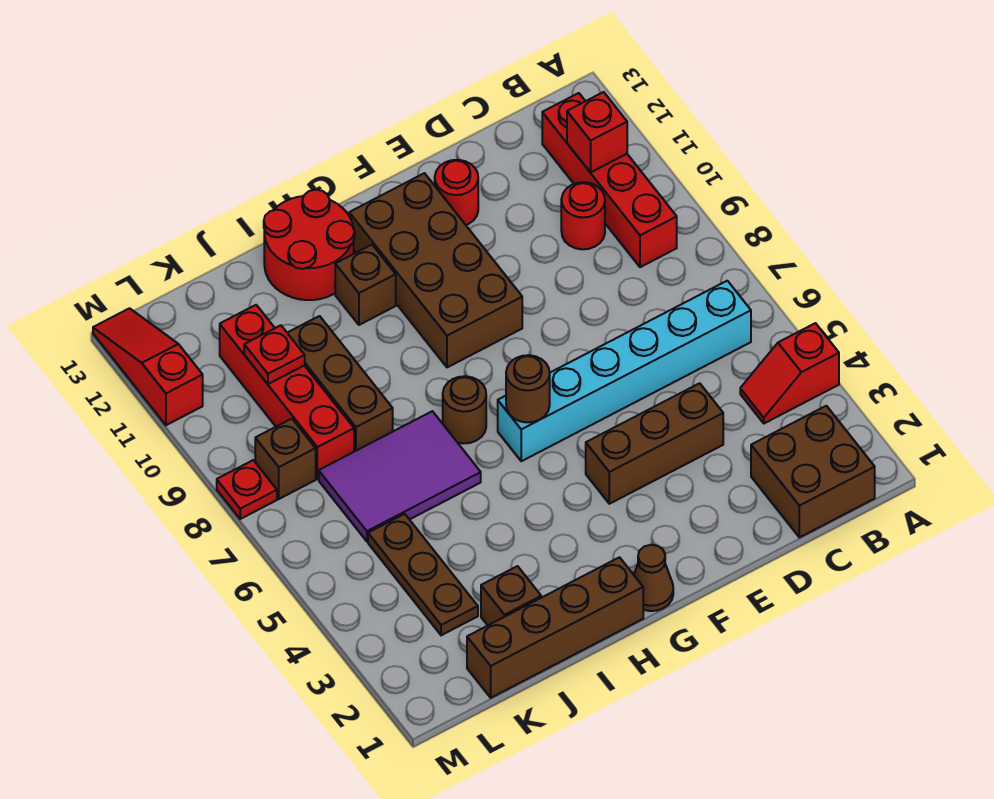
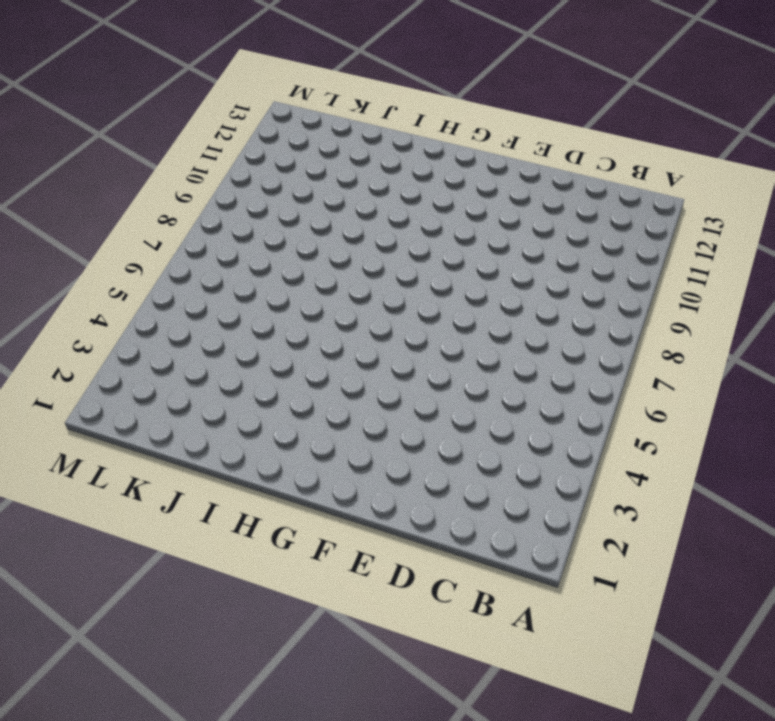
none -> red slope A4:B4 level 1 top A
none -> brown brick B1:C2 level 1
none -> cyan brick B6:G6 level 1

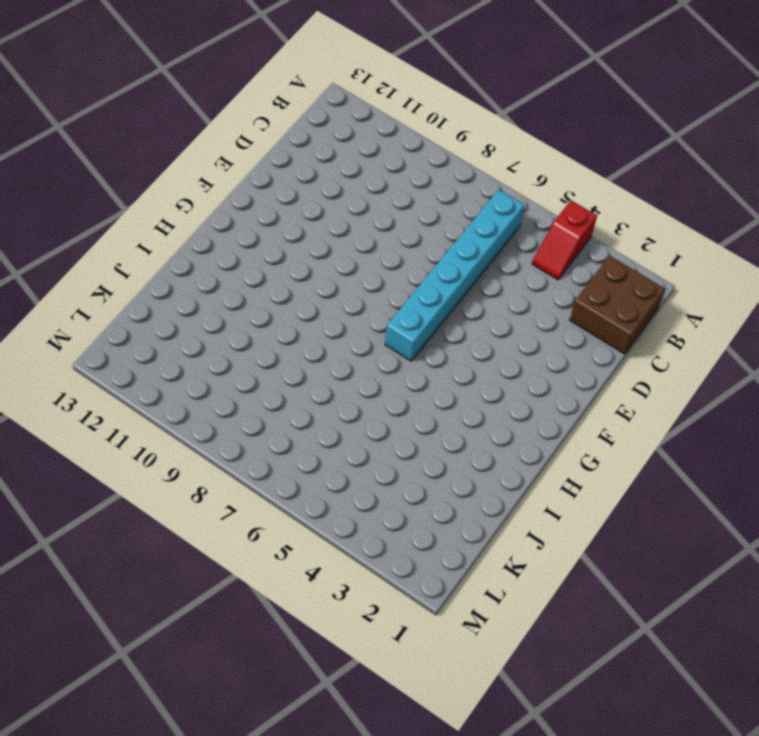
none -> red brick B9:B12 level 1
none -> red round brick C10 level 1
none -> brown brick D4:F4 level 1

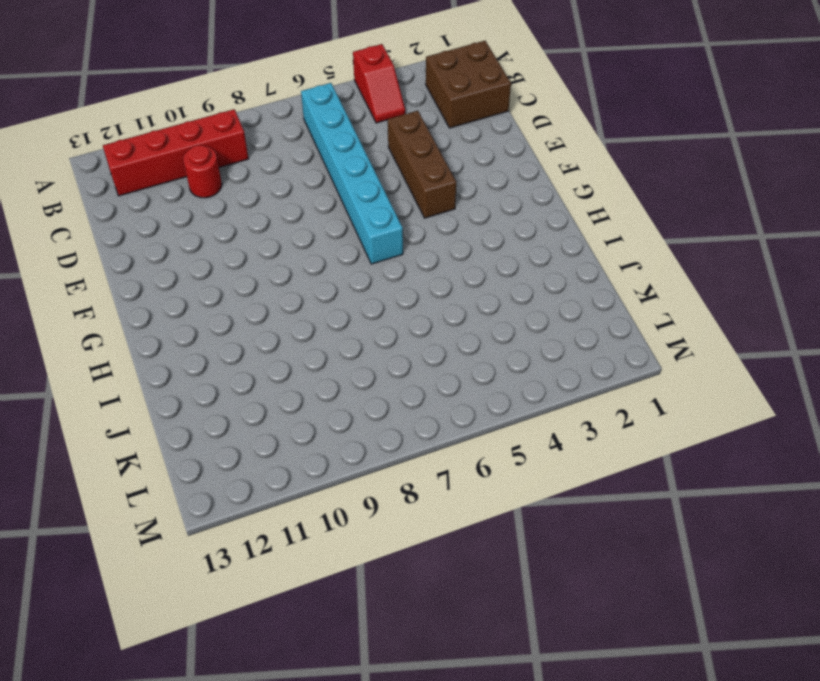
none -> red round brick E12 level 1
none -> brown brick F9:G12 level 1
none -> brown cone G1 level 1

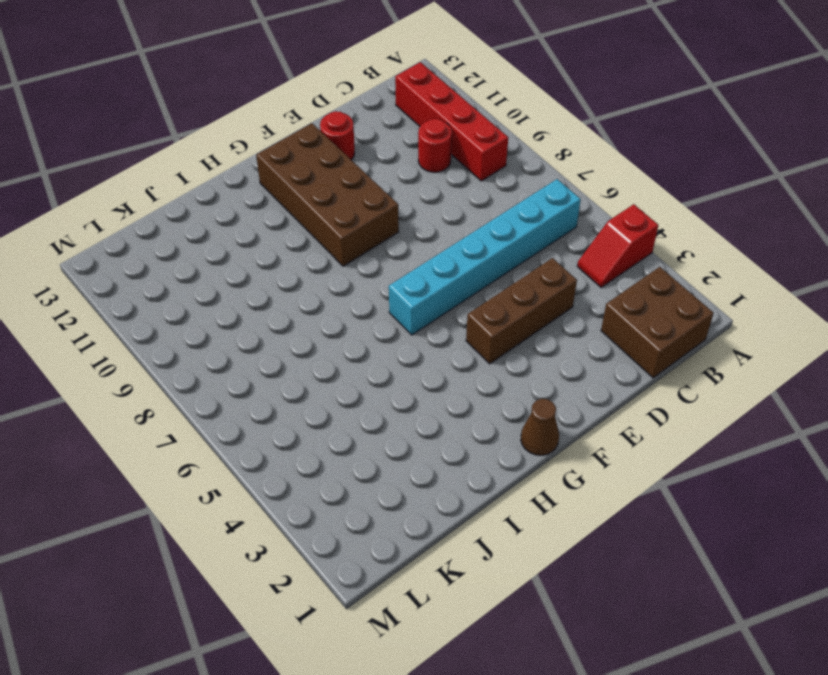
none -> brown brick H1:K1 level 1
none -> brown round brick H7 level 1
none -> brown brick H11 level 1

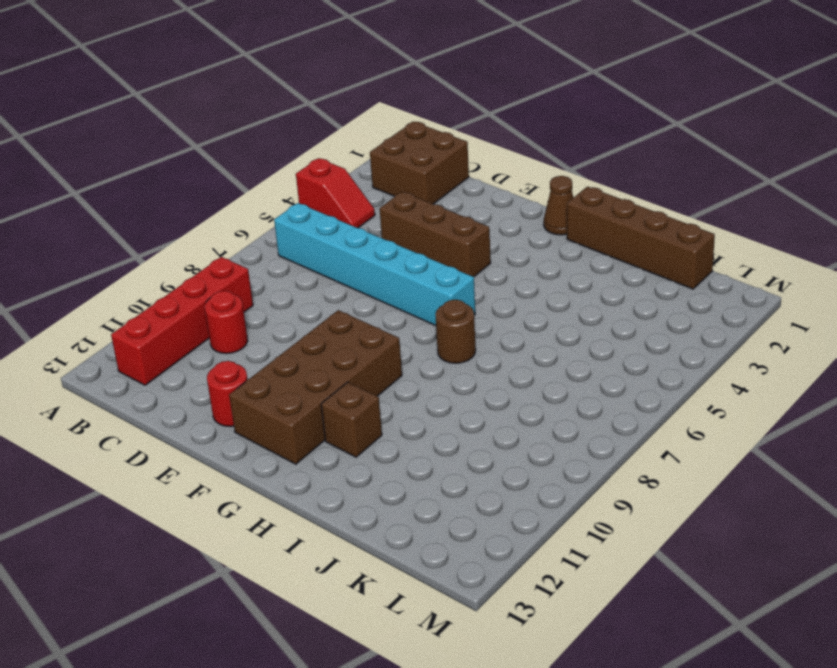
none -> red round brick H12:I13 level 1
none -> purple tile I6:K7 level 1
none -> brown brick J2 level 1

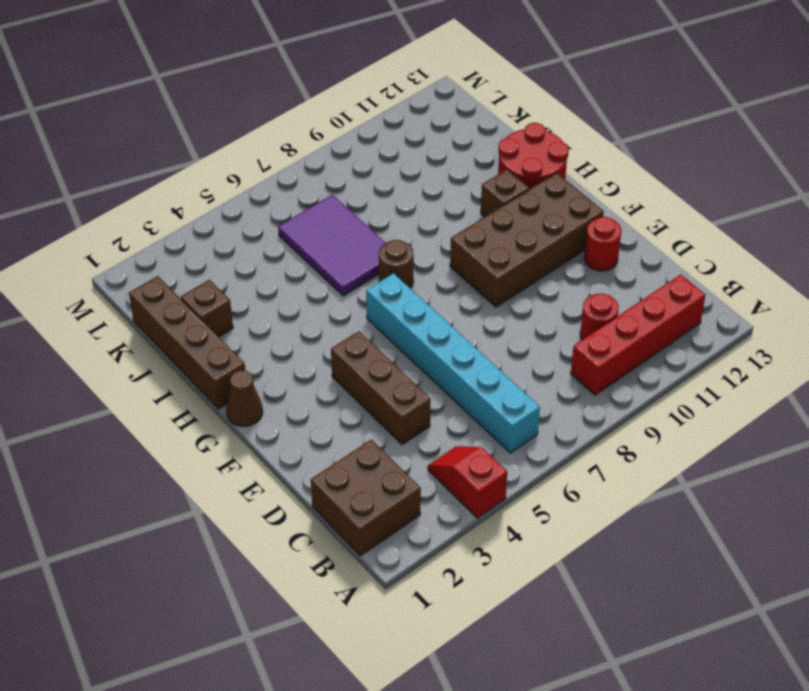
none -> brown brick J8:J10 level 1
none -> brown plate K3:K5 level 1
none -> red brick K8:K11 level 1

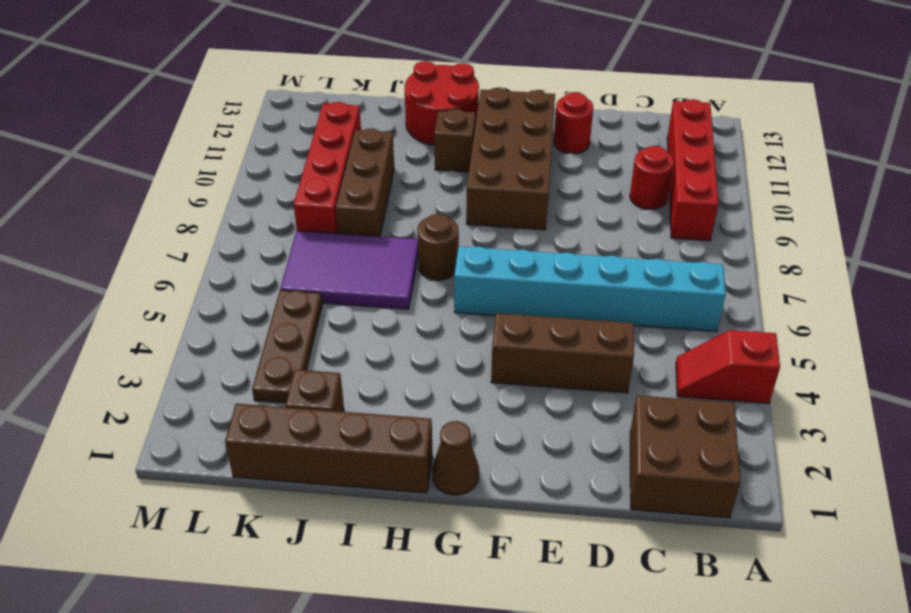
none -> brown brick L8 level 1
none -> red plate M8 level 1
none -> red slope M11:M13 level 1 top 11

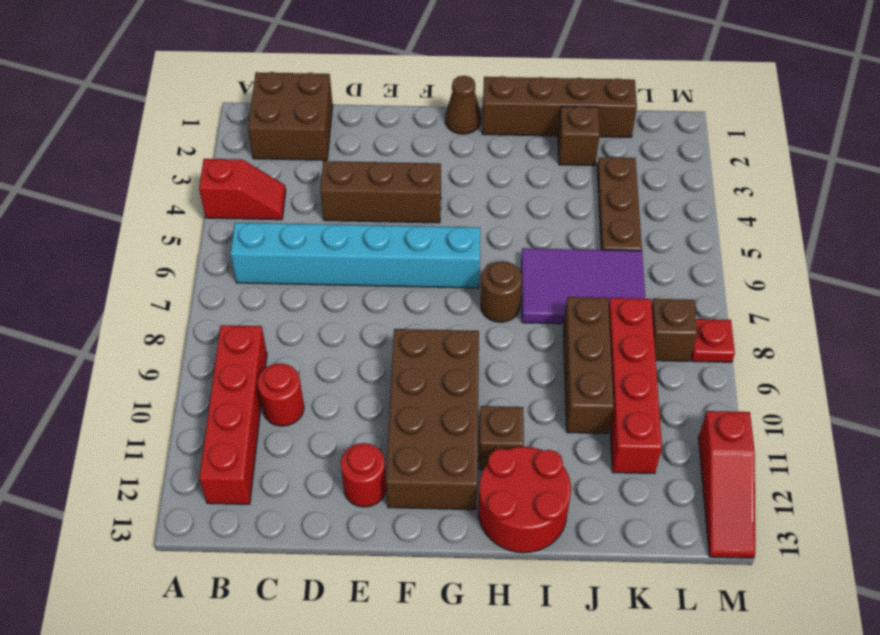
none -> red brick B11 level 2
none -> brown round brick G6 level 2
none -> red plate K10 level 2

